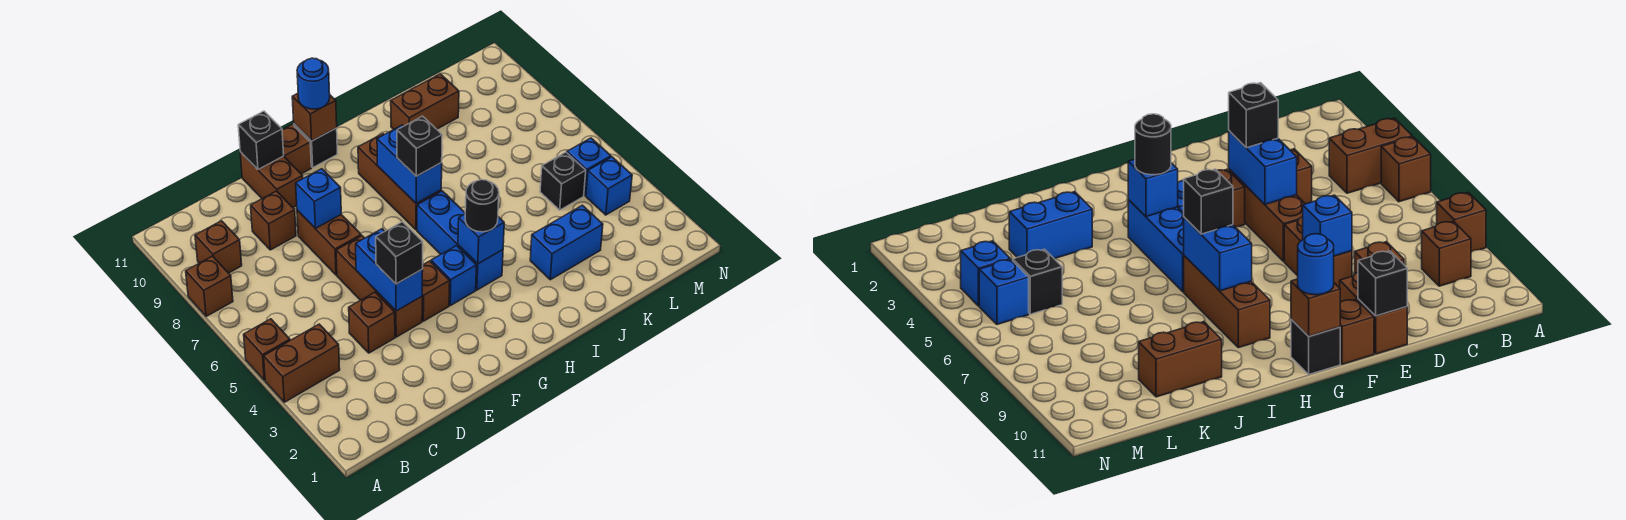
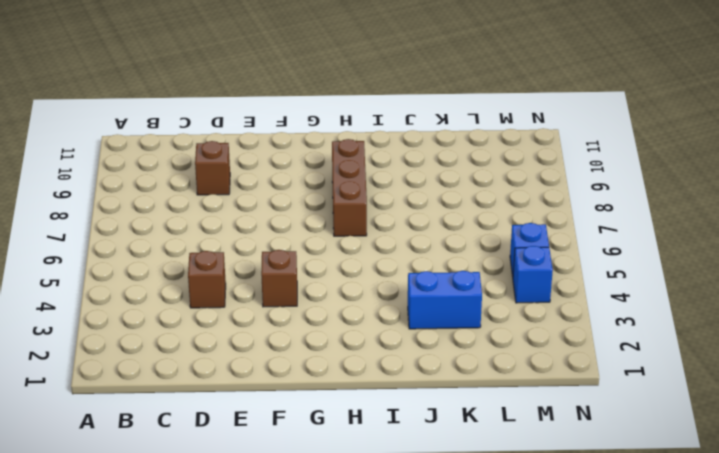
none -> brown brick A4:B4 level 1
none -> brown brick A5 level 1
none -> brown brick A8 level 1
none -> brown brick B9 level 1

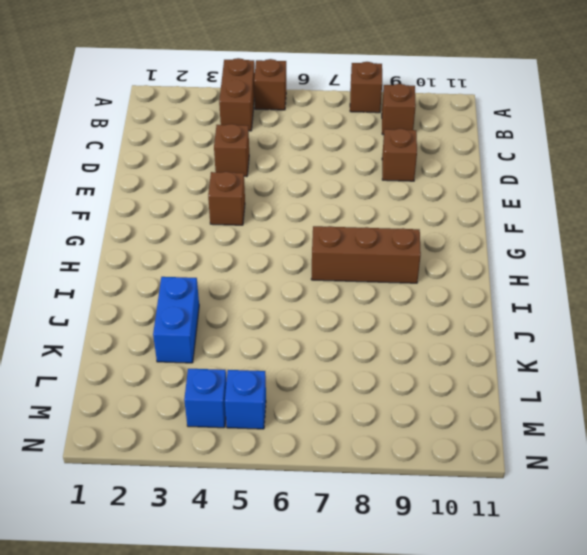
none -> brown brick E4:E6 level 1
none -> brown brick E7:E8 level 1
none -> brown brick E10:E11 level 1
none -> brown brick F11 level 1

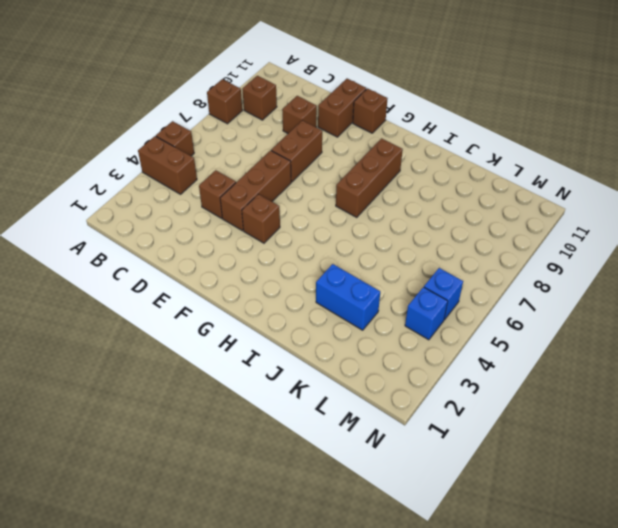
none -> blue brick G4 level 1
none -> black brick G11 level 1
none -> blue brick H4:H6 level 1
none -> brown brick J10:K10 level 1

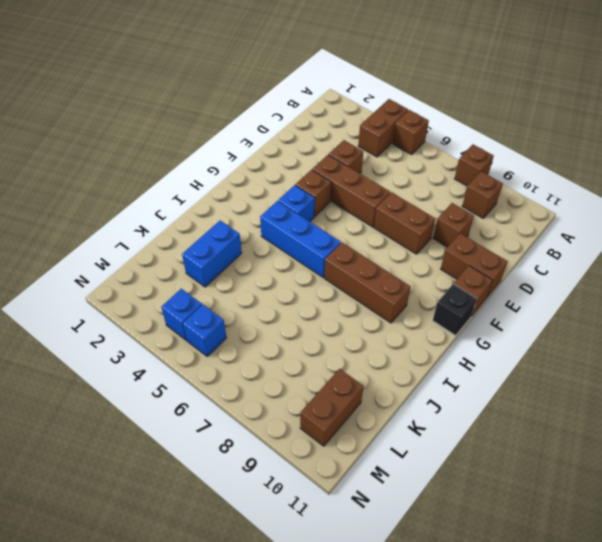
brown brick L10:M10 level 1 -> brown brick J10:K10 level 1
none -> black brick L5 level 1
none -> blue brick E4:E5 level 2
none -> blue brick E8 level 2
none -> black brick E11 level 2

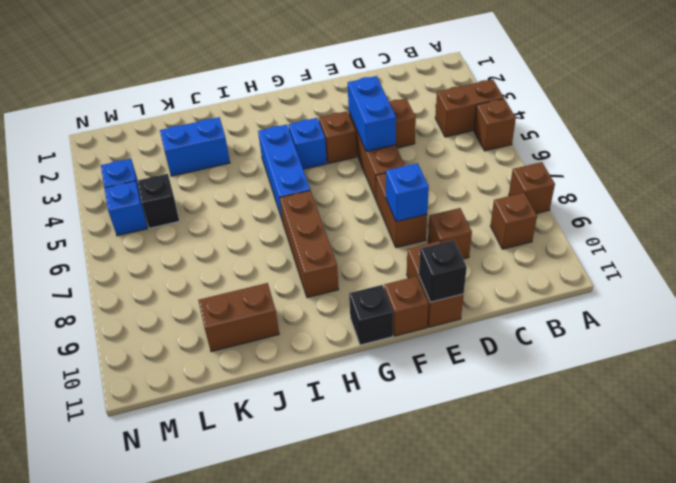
none -> brown brick G11 level 2
none -> blue brick H4 level 2
none -> blue brick H7:H8 level 2
none -> black brick E4 level 3

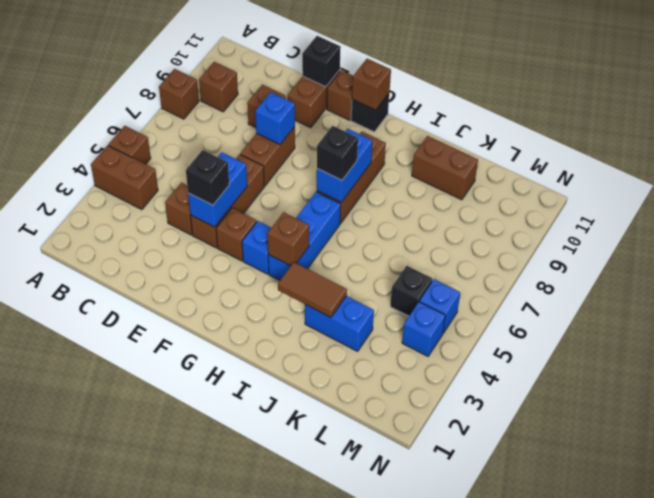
brown brick H4 level 2 -> blue brick H4 level 2
brown tile I3:J3 level 2 -> none
none -> blue round brick G11 level 3
none -> black round brick H4 level 3

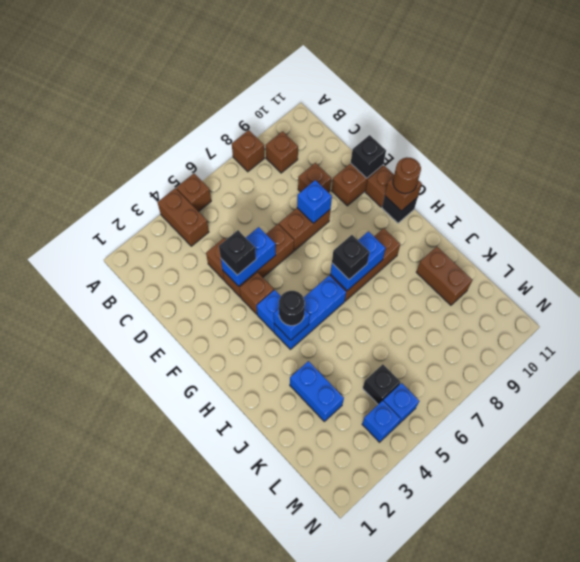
brown round brick G11 level 3 -> blue round brick G11 level 3

